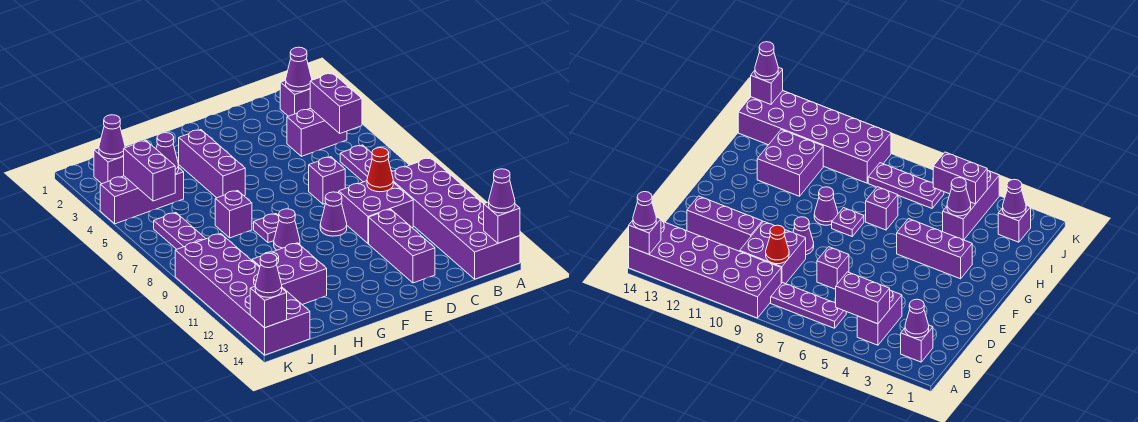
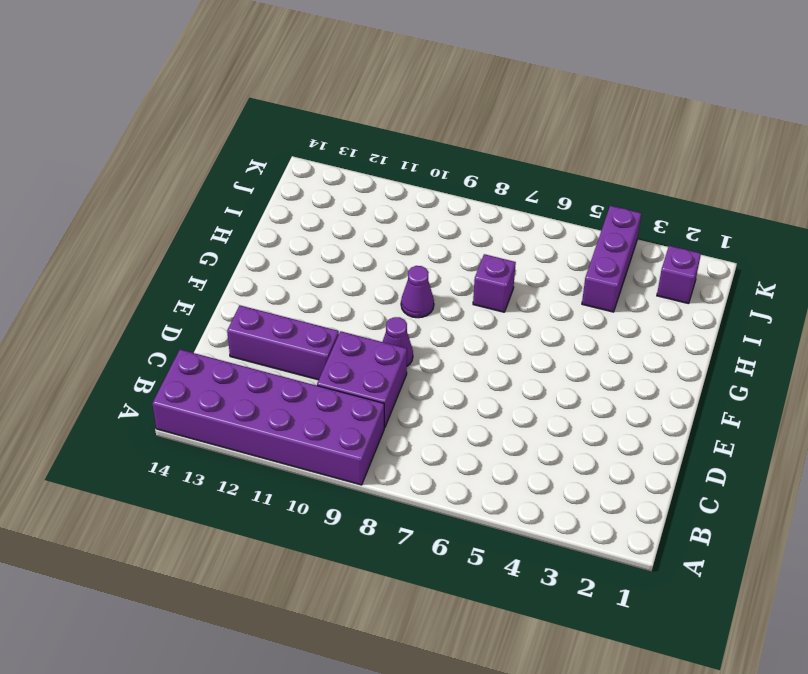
none -> purple brick B2 level 1
none -> purple brick B4:C4 level 1
none -> purple plate B6:B8 level 1

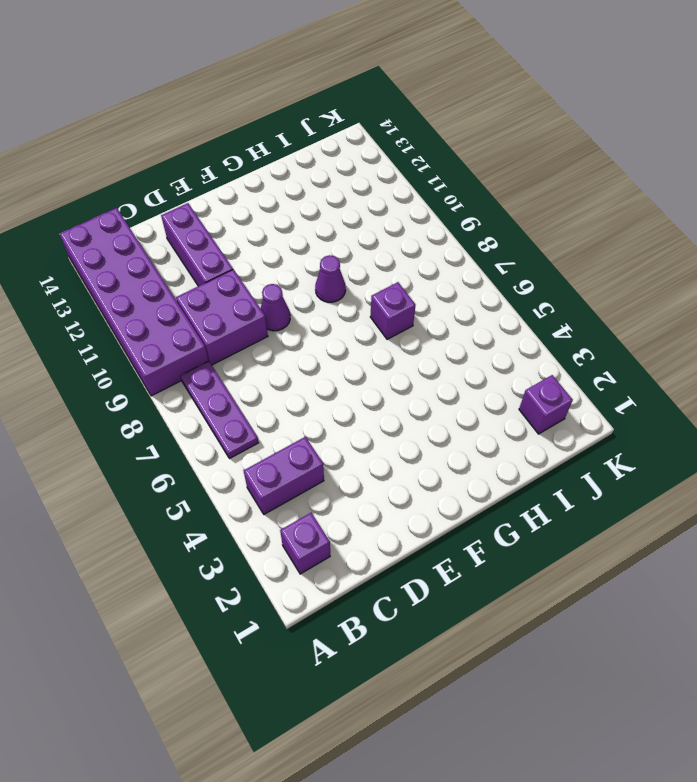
none -> purple brick D7 level 1
none -> purple brick G3:G5 level 1
none -> purple plate G8 level 1

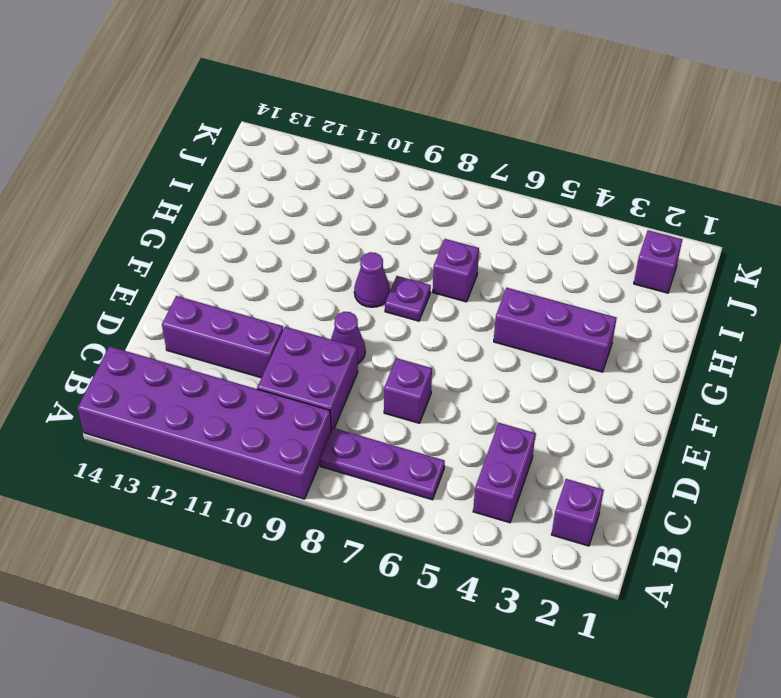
none -> purple brick H11:I12 level 1
none -> purple brick I4:K4 level 1
none -> purple plate J6:J8 level 1

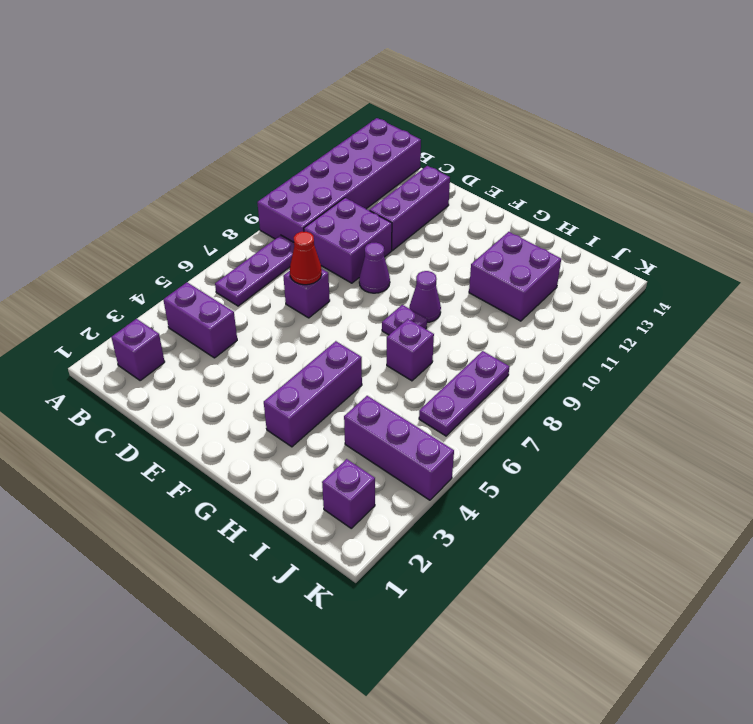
red cone D7 level 2 -> red cone C9 level 2
none -> purple brick J9:K14 level 1
none -> purple brick A14 level 2
none -> purple cone B2 level 2

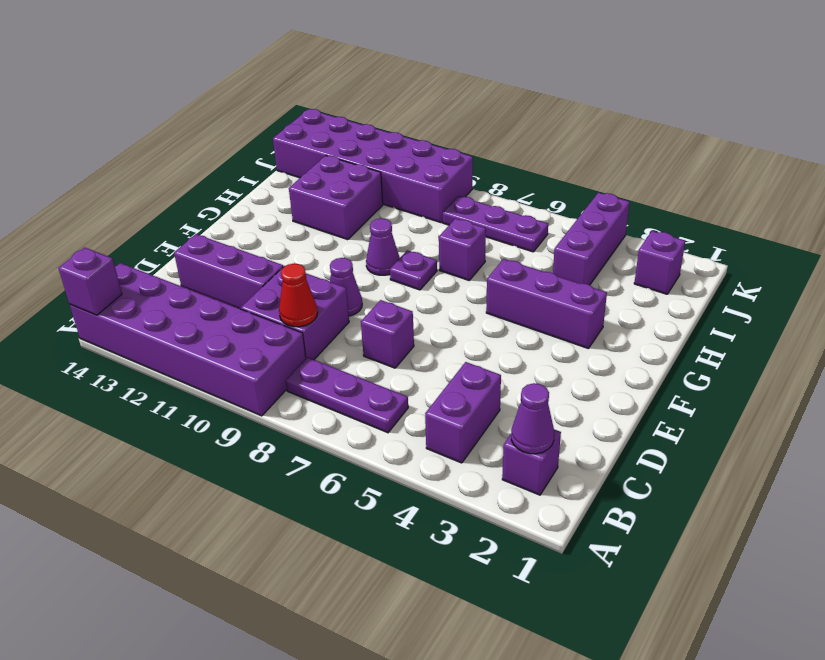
none -> purple brick B4:B5 level 2
none -> purple cone I4 level 2
none -> purple cone J2 level 2

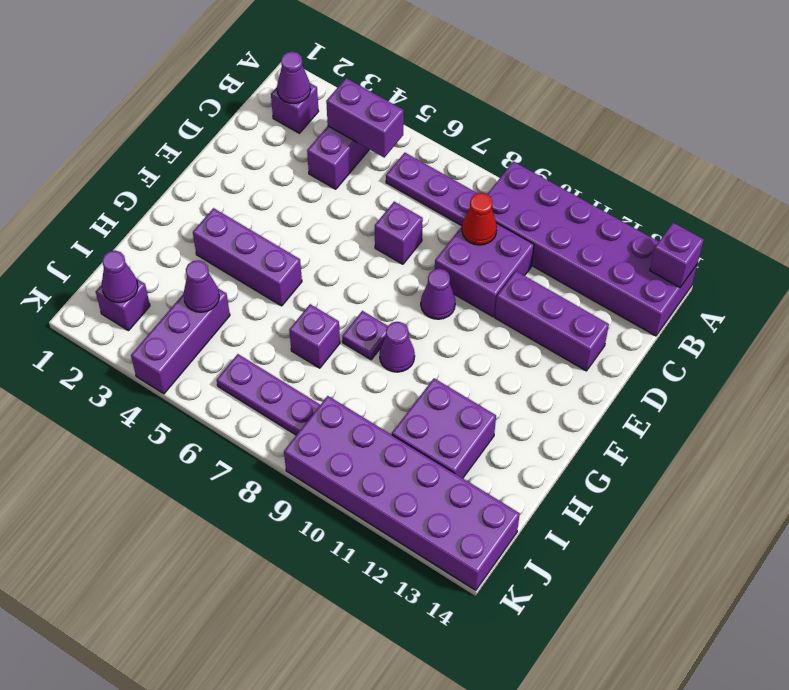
none -> purple brick J4:J5 level 2
none -> purple brick K14 level 2
none -> purple cone A14 level 3

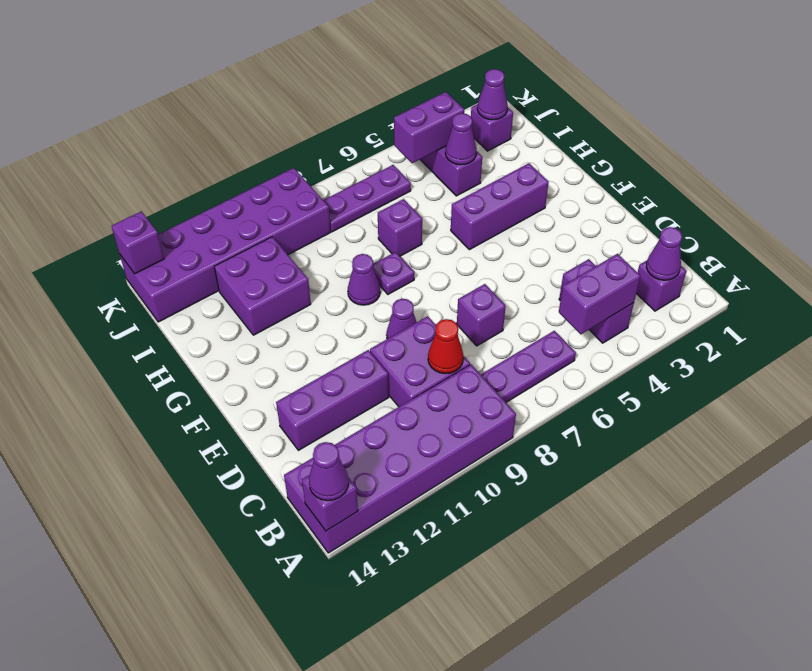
none -> purple cone K14 level 3

